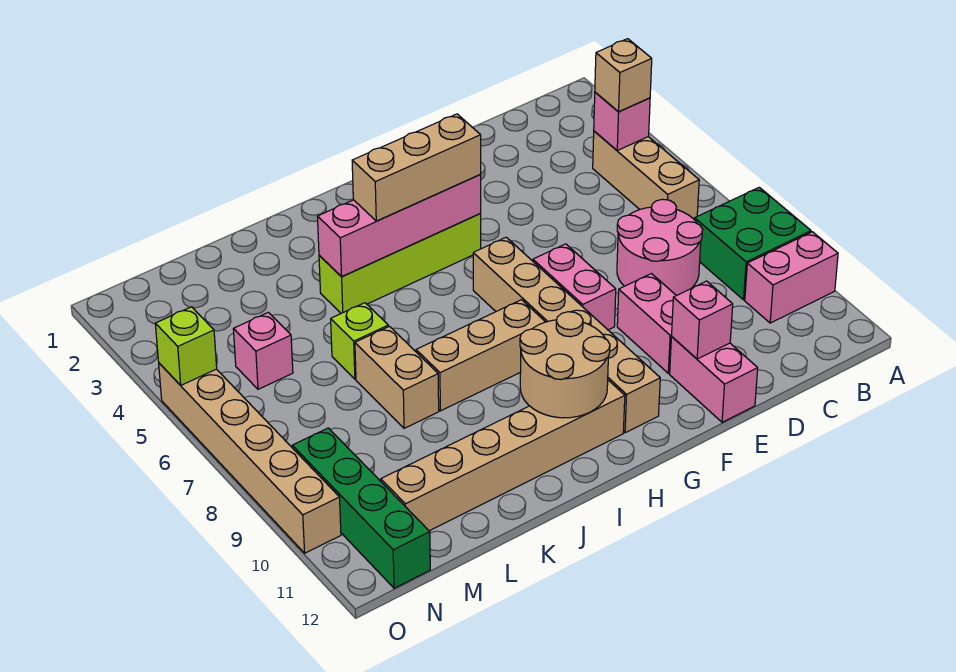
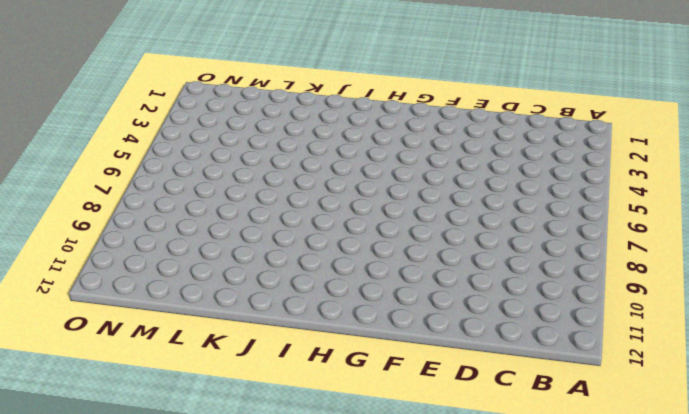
none -> green brick A8:B9 level 1
none -> pink brick A10:B10 level 1
none -> tan brick B4:B6 level 1

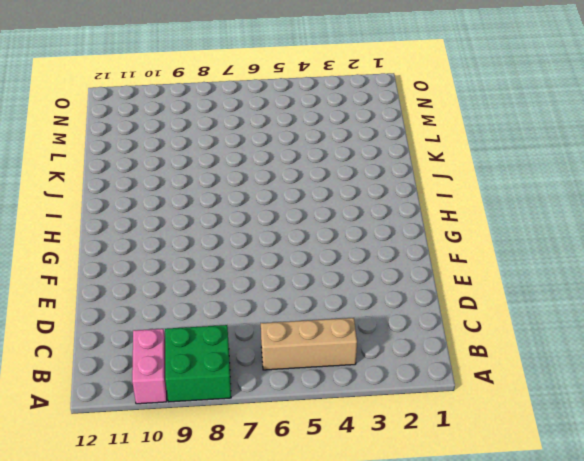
none -> pink round brick C7:D8 level 1
none -> pink brick E9:E10 level 1
none -> pink brick E11:E12 level 1

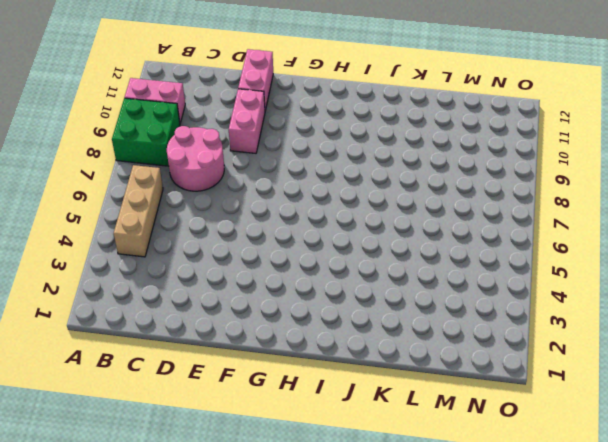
none -> pink brick F7:F8 level 1
none -> lime brick G4:J4 level 1
none -> tan brick G6:G11 level 1

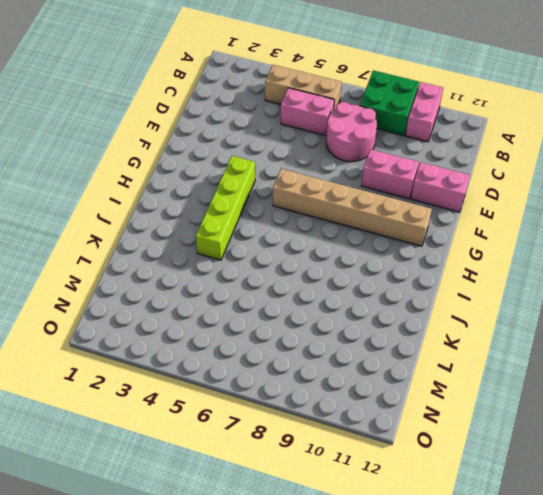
pink brick C5:C6 level 1 -> pink brick F7:F8 level 1
none -> tan brick H8:J8 level 1
none -> tan brick H11:M11 level 1
none -> lime brick K6 level 1

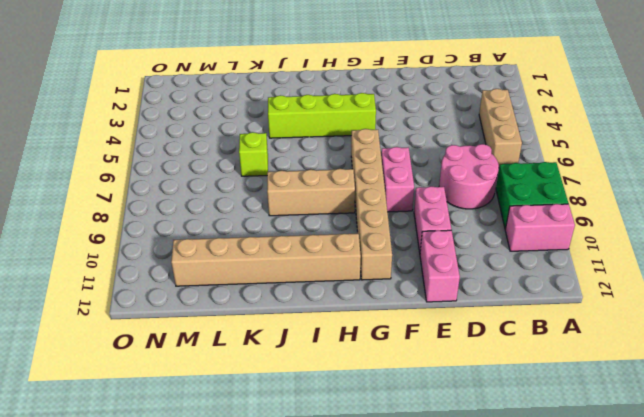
none -> tan brick K7:K8 level 1
none -> pink brick M5 level 1
none -> green brick N9:N12 level 1

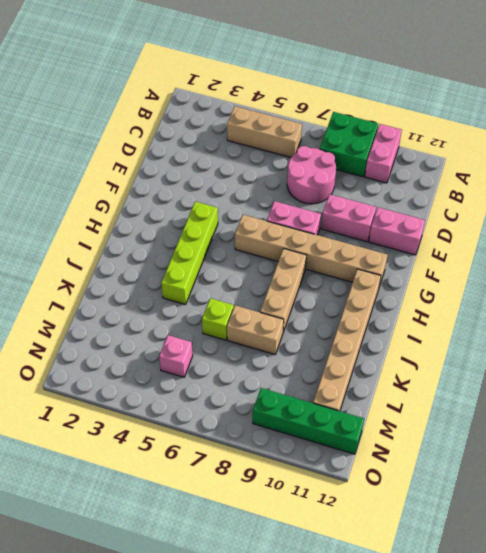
none -> tan brick O5:O10 level 1
none -> pink brick B4 level 2
none -> pink brick E11 level 2

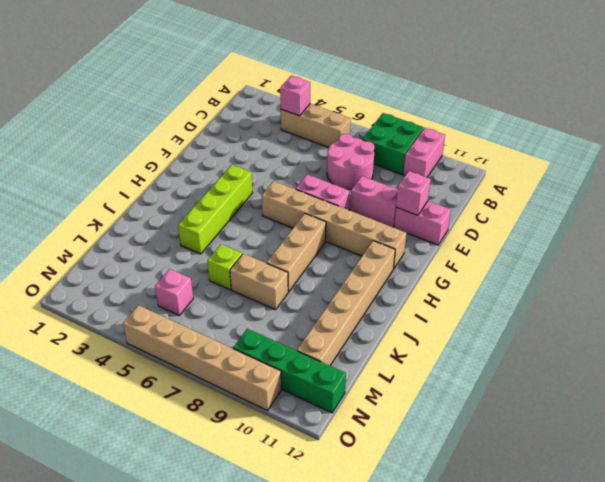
none -> pink brick G4:J4 level 2
none -> tan round brick H10:I11 level 2
none -> lime brick O5 level 2

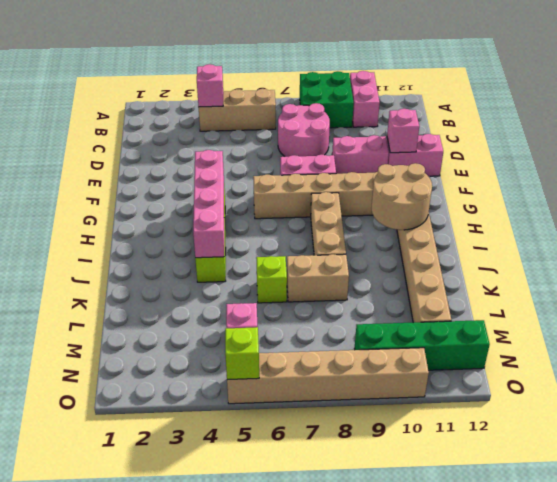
none -> tan brick B4 level 3
none -> tan brick G4:I4 level 3

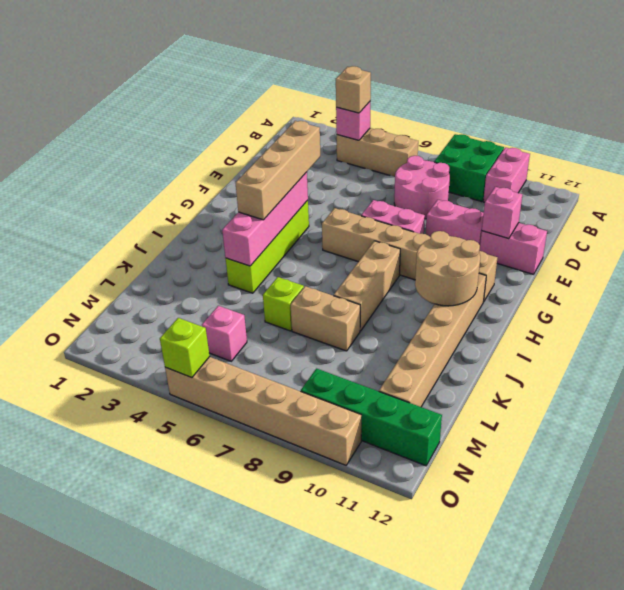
tan brick F4:I4 level 3 -> tan brick G4:I4 level 3

